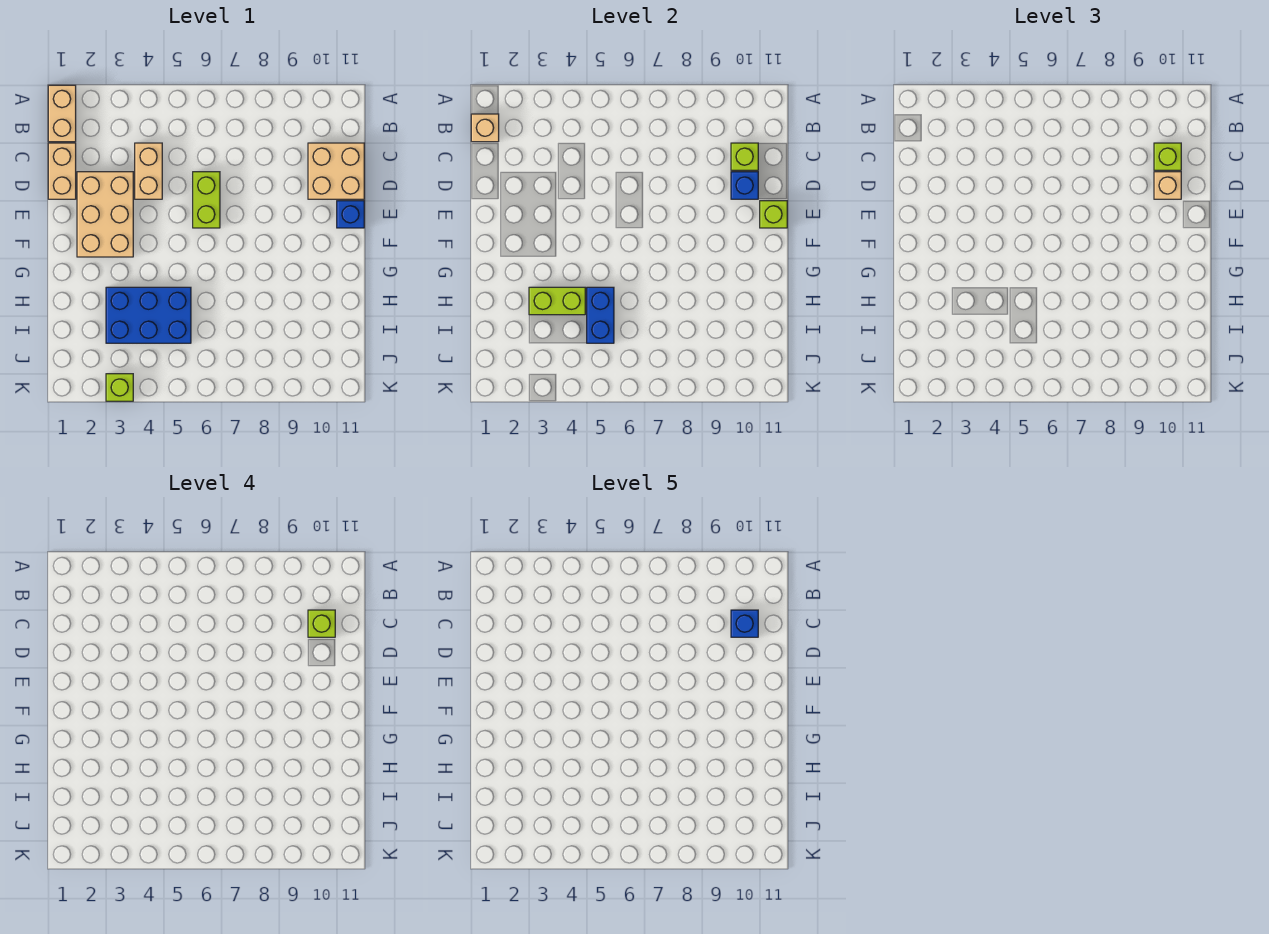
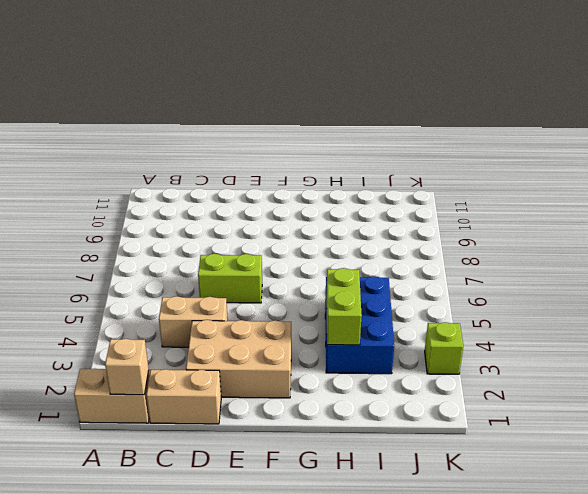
none -> tan brick C10:D11 level 1
none -> blue brick E11 level 1
none -> lime brick C10 level 2

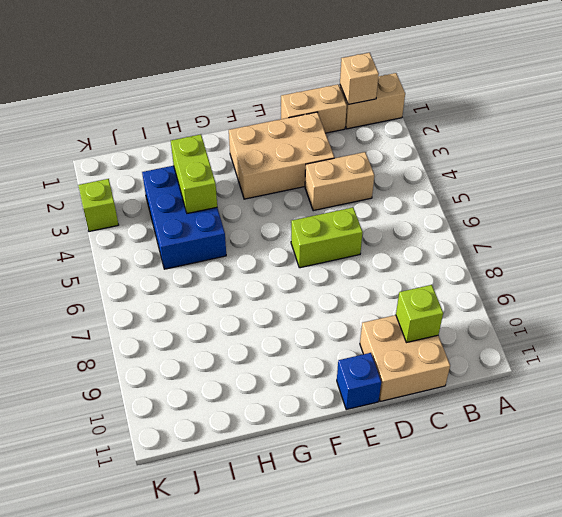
none -> blue brick D10 level 2
none -> lime brick E11 level 2
none -> blue brick H5:I5 level 2

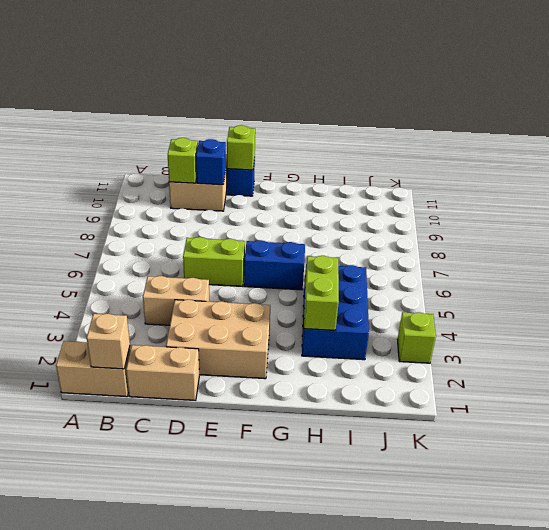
blue brick F6:G6 level 1 -> blue brick H5:I5 level 2
none -> lime brick C10 level 3
none -> tan brick D10 level 3
none -> lime brick C10 level 4

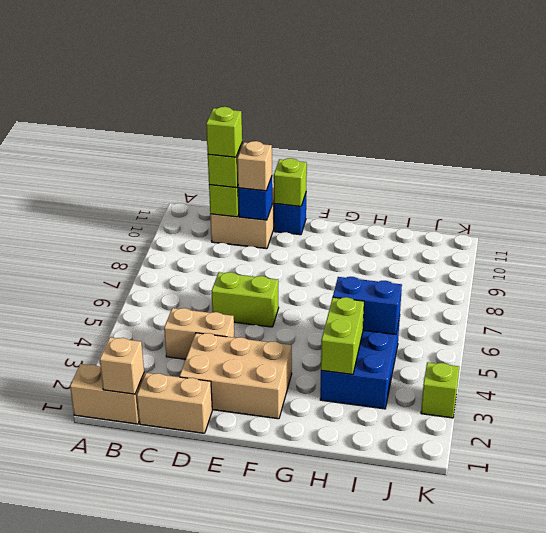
none -> blue brick C10 level 5

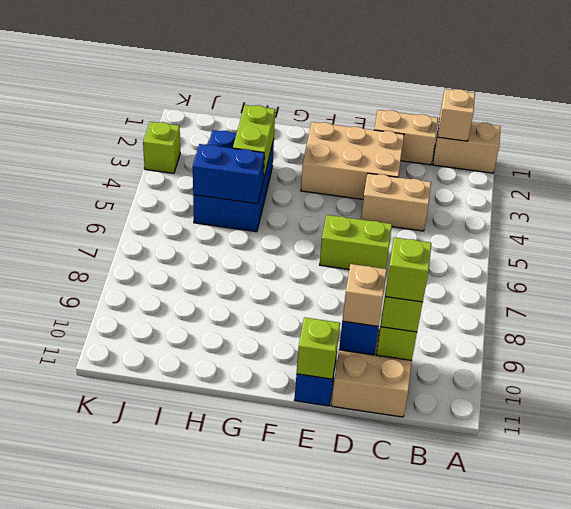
none -> blue brick C10 level 5

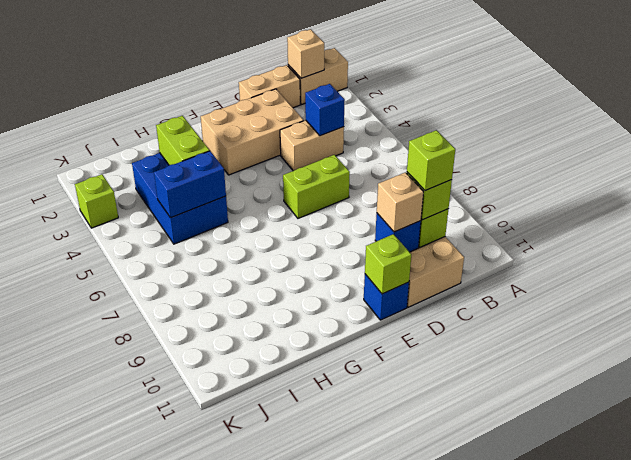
blue brick C4 level 2 -> blue brick C10 level 5

